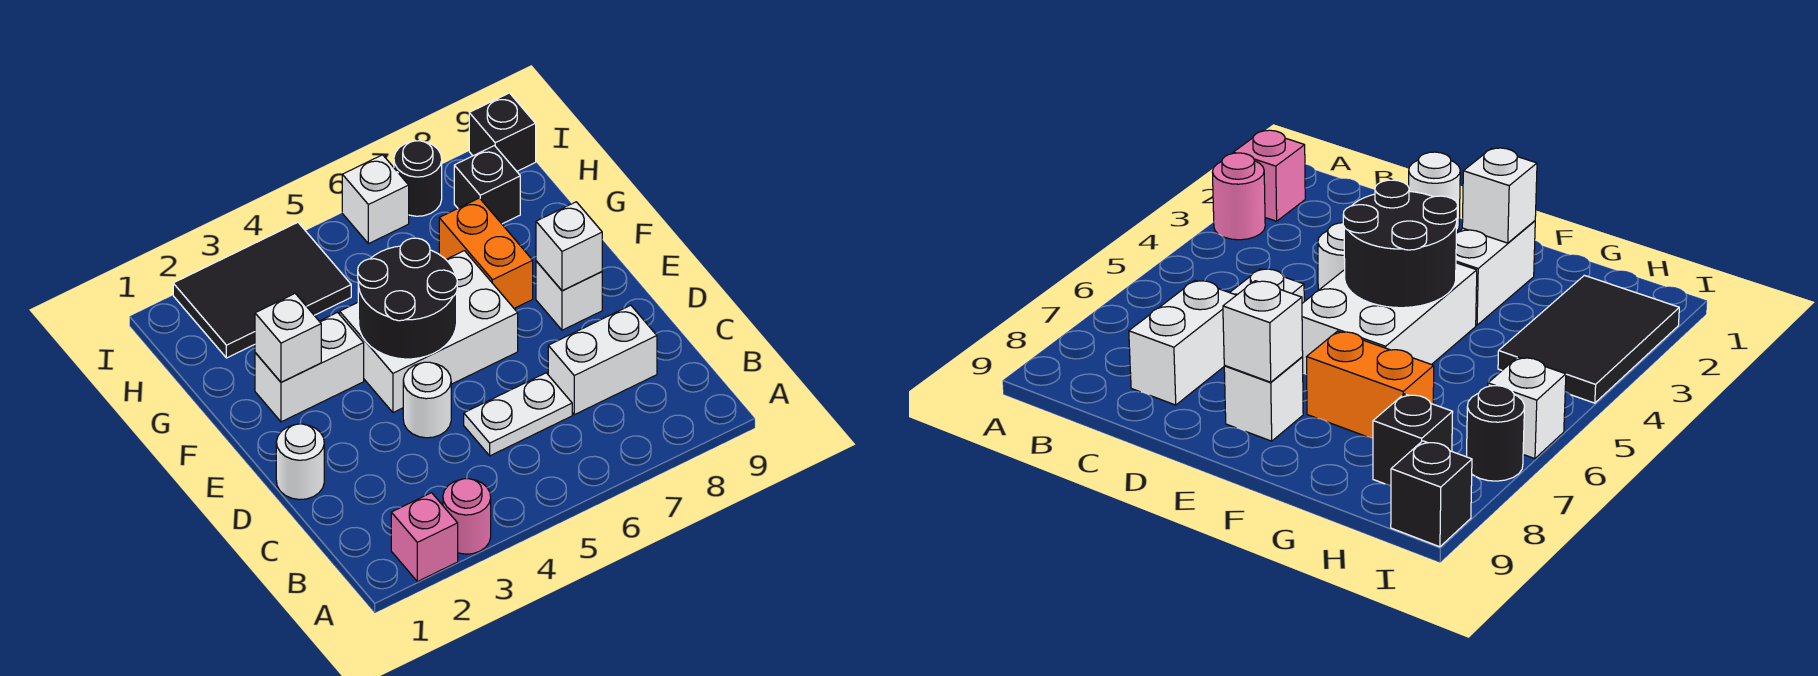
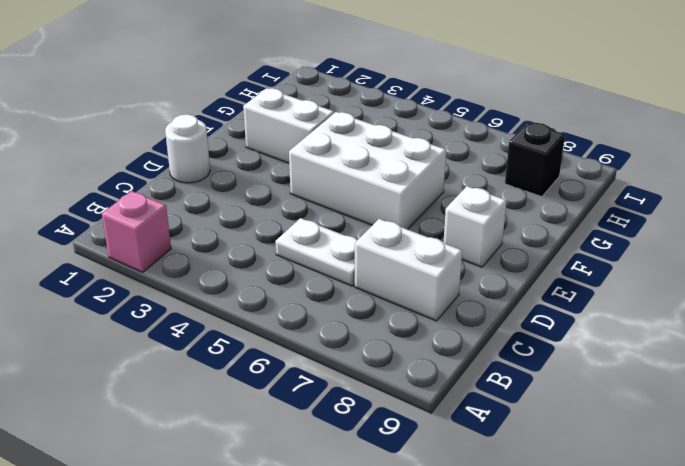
none -> pink round brick A3 level 1
none -> white round brick D4 level 1
none -> orange brick F7:G7 level 1

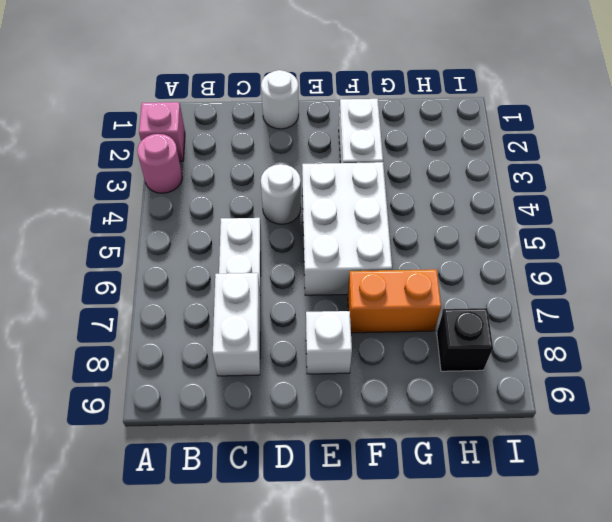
none -> black tile H2:I4 level 1
none -> white brick I6 level 1
none -> black round brick I7 level 1

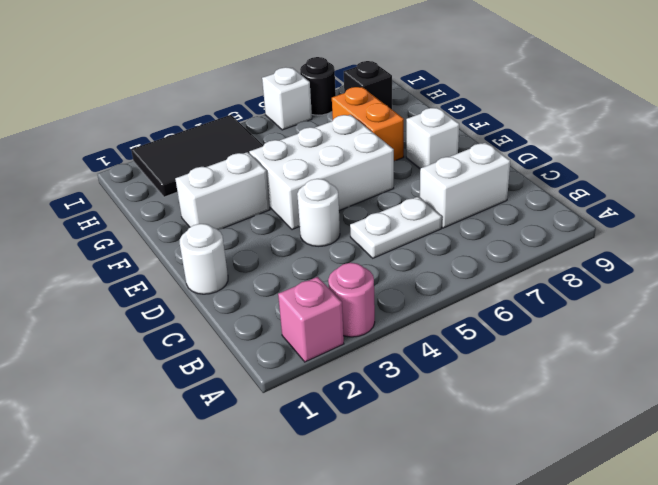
none -> black brick I9 level 1
none -> black round brick E4:F5 level 2
none -> white brick E8 level 2

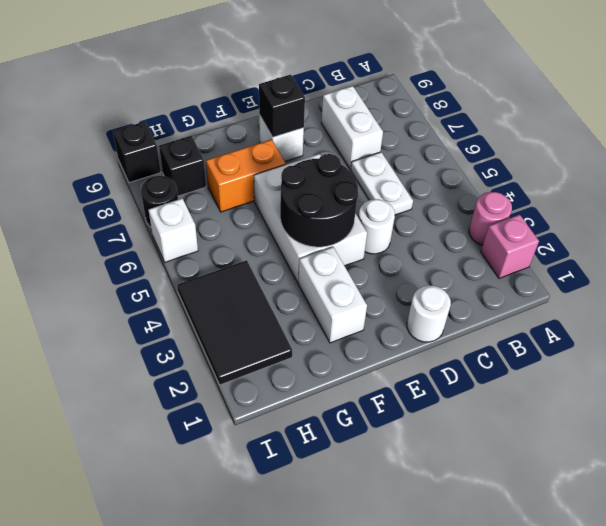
black brick E8 level 2 -> white brick E8 level 2
none -> white brick F2 level 2

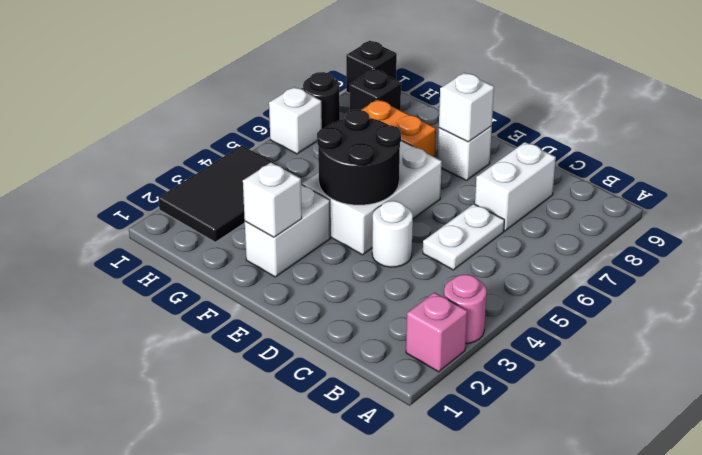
none -> white round brick D1 level 1

